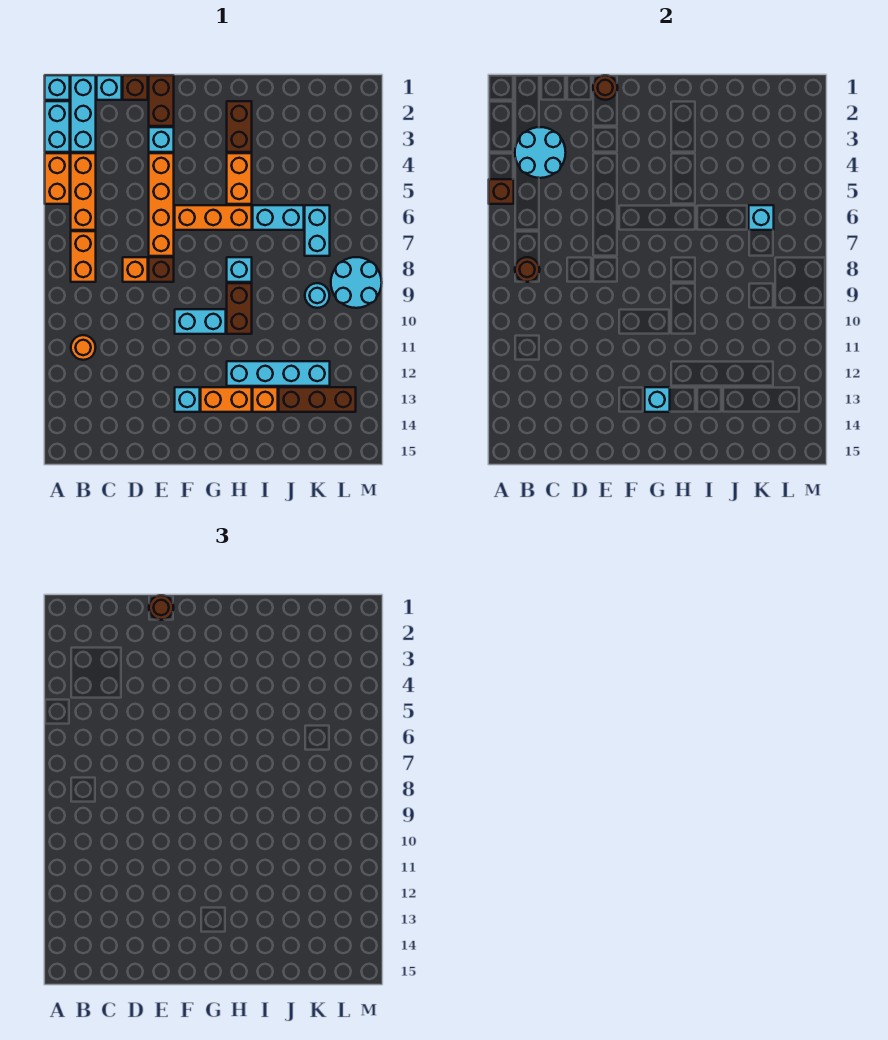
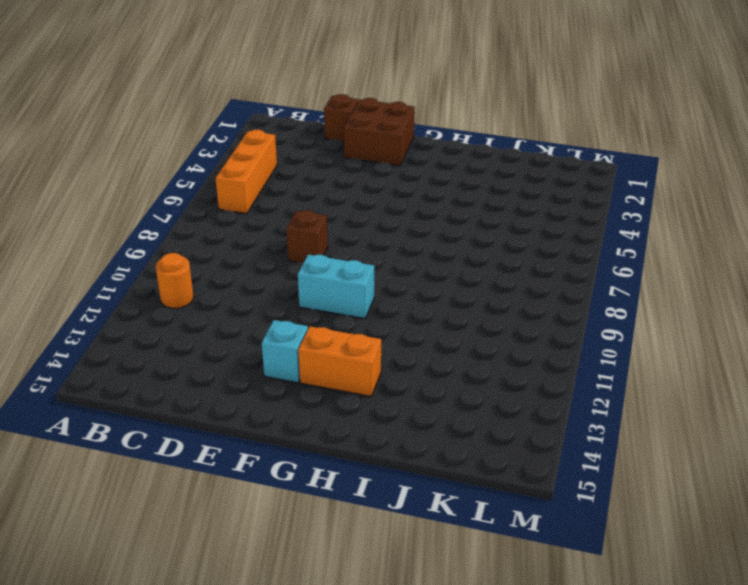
brown brick E1:F2 level 1 -> brown brick E1:E2 level 1
none -> cyan brick A1 level 1
none -> cyan brick A2:A3 level 1
none -> orange brick A4:A5 level 1
none -> cyan brick B1:B3 level 1

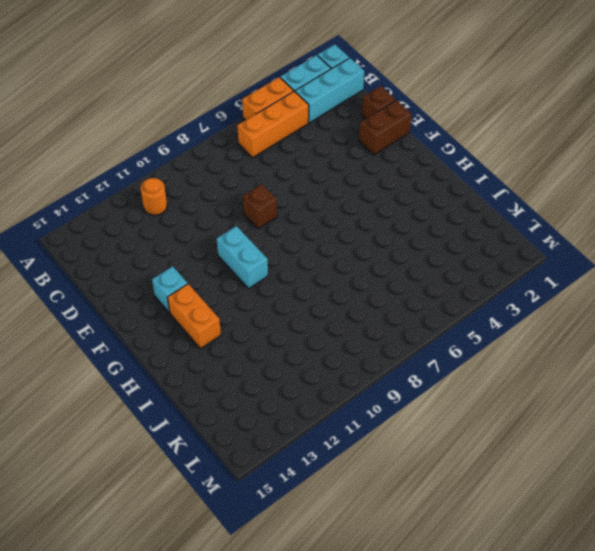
none -> orange brick B7:B8 level 1
none -> cyan brick C1 level 1
none -> orange brick D8 level 1
none -> cyan brick E3 level 1

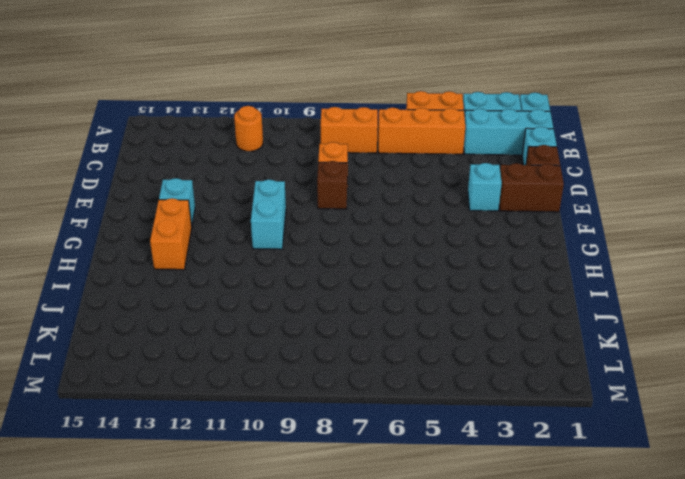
none -> orange brick E4:E7 level 1
none -> orange brick F6:H6 level 1
none -> brown brick H2:H3 level 1
none -> orange brick H4:H5 level 1

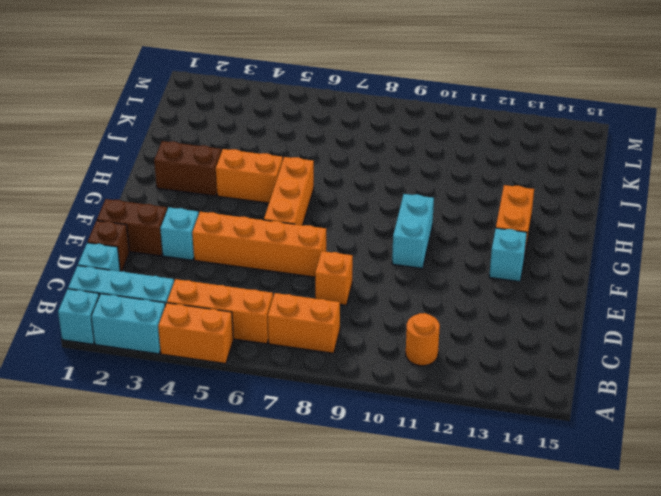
none -> brown brick E8 level 1
none -> cyan brick H8 level 1
none -> brown brick H9:H10 level 1
none -> cyan brick H12:K12 level 1

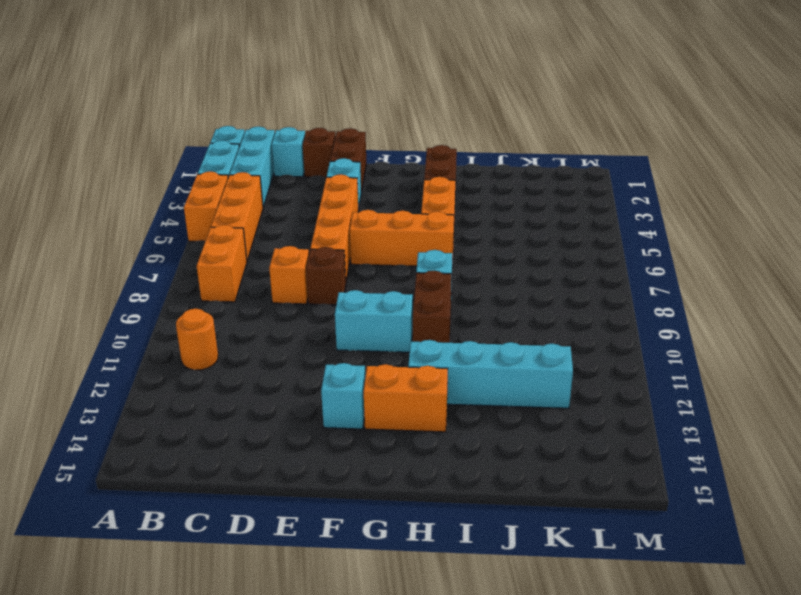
none -> cyan brick I6:J6 level 1
none -> orange brick I13 level 1
none -> brown brick J13:L13 level 1
none -> cyan brick K6:K7 level 1

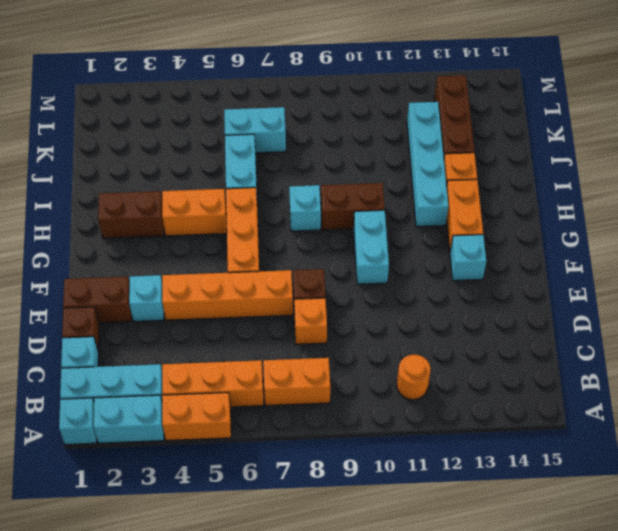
none -> cyan round brick K9 level 1
none -> cyan round brick L8:M9 level 1
none -> brown brick A5 level 2
none -> cyan round brick B3:C4 level 2

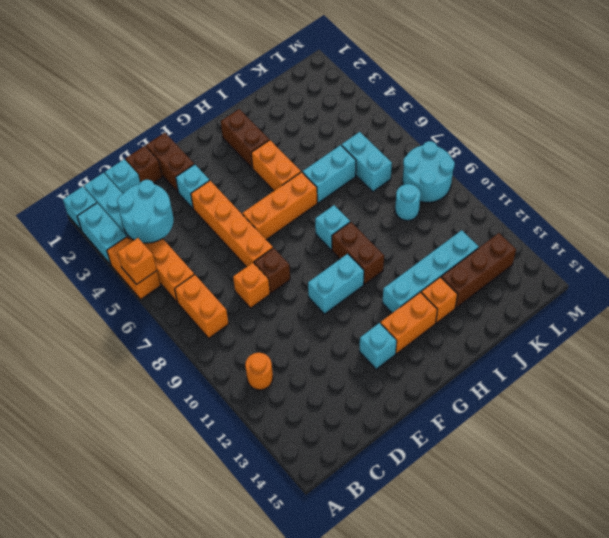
orange brick A5 level 2 -> brown brick A5 level 2
none -> brown round brick B8 level 2
none -> brown round brick E1 level 2
none -> cyan brick G13 level 2
none -> cyan brick K6 level 2

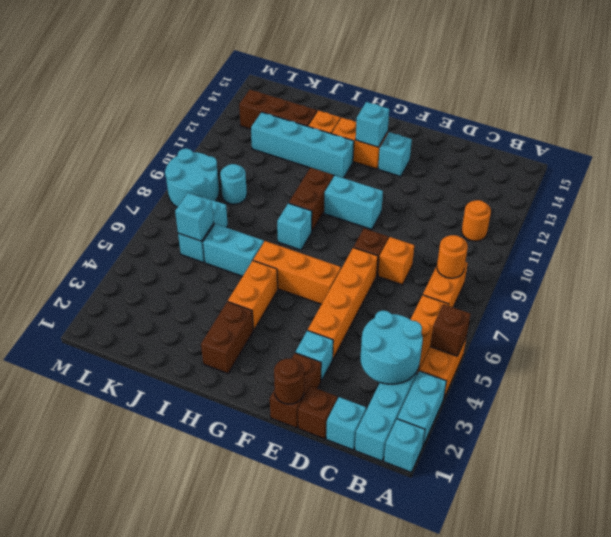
orange round brick B8 level 2 -> brown round brick B8 level 2
none -> brown round brick E1 level 3

